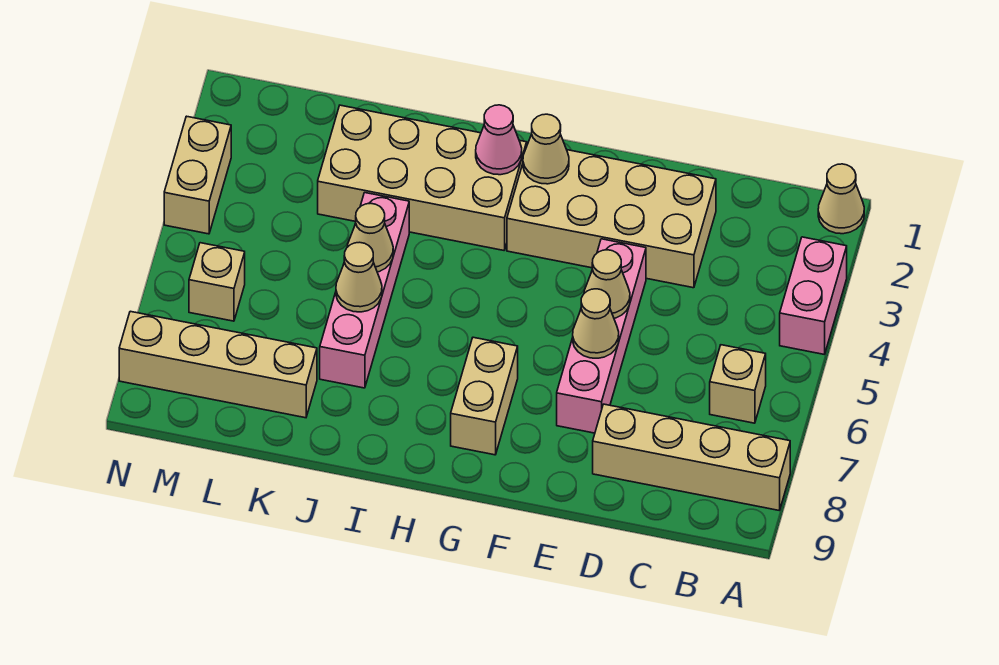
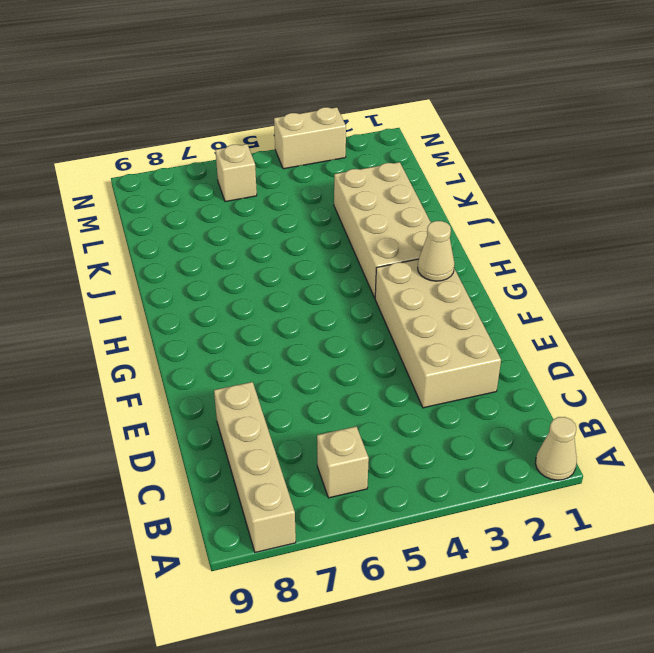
none -> pink brick A3:A4 level 1
none -> pink brick E4:E7 level 1
none -> tan brick G7:G8 level 1

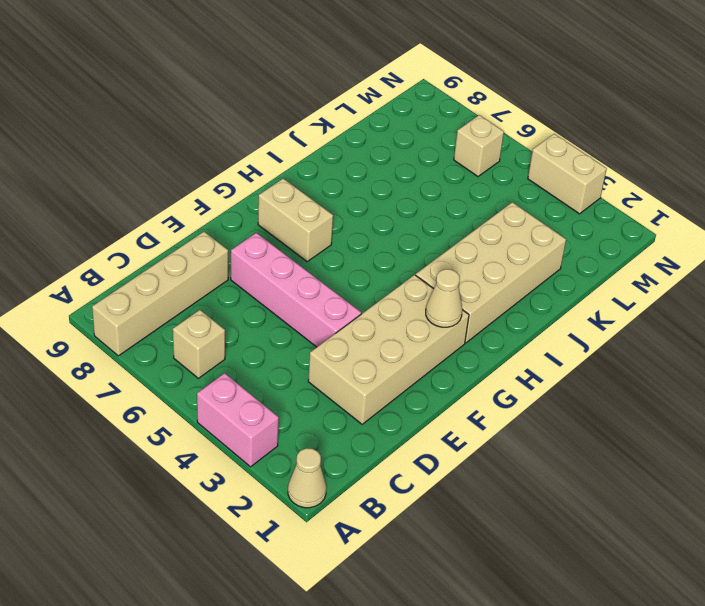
none -> pink brick J4:J7 level 1
none -> tan brick K8:N8 level 1
none -> tan cone E5 level 2

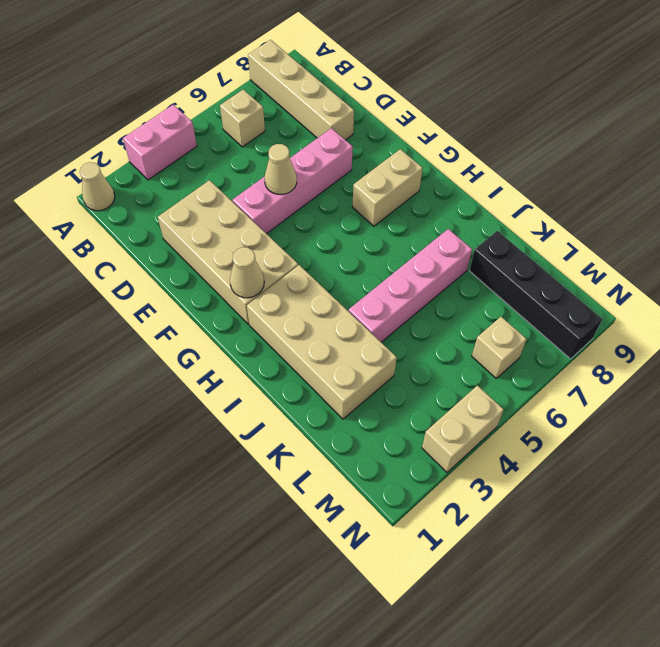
black brick K8:N8 level 1 -> tan brick K8:N8 level 1
none -> tan cone E6 level 2
none -> pink cone H2 level 2
none -> tan cone J5 level 2

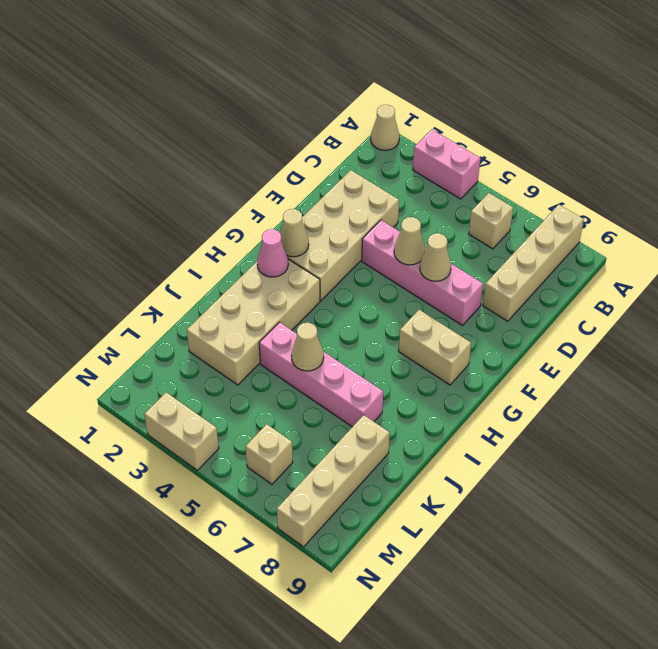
none -> tan cone J6 level 2

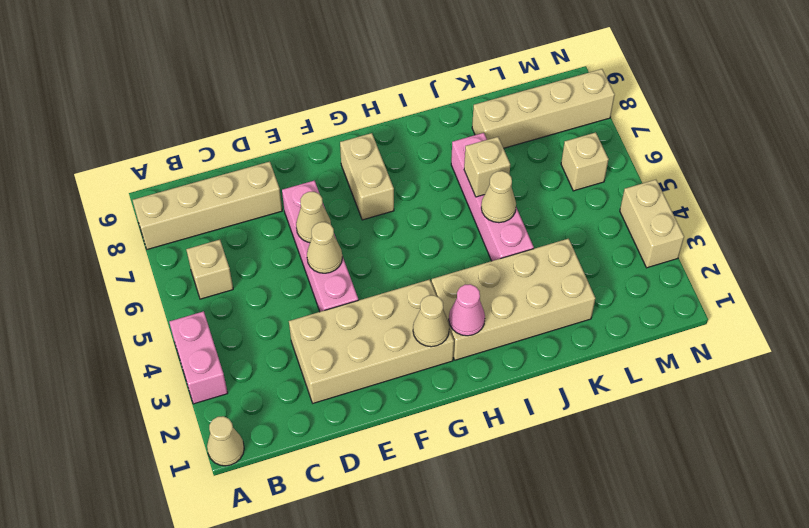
tan brick J6 level 2 -> tan cone J6 level 2

